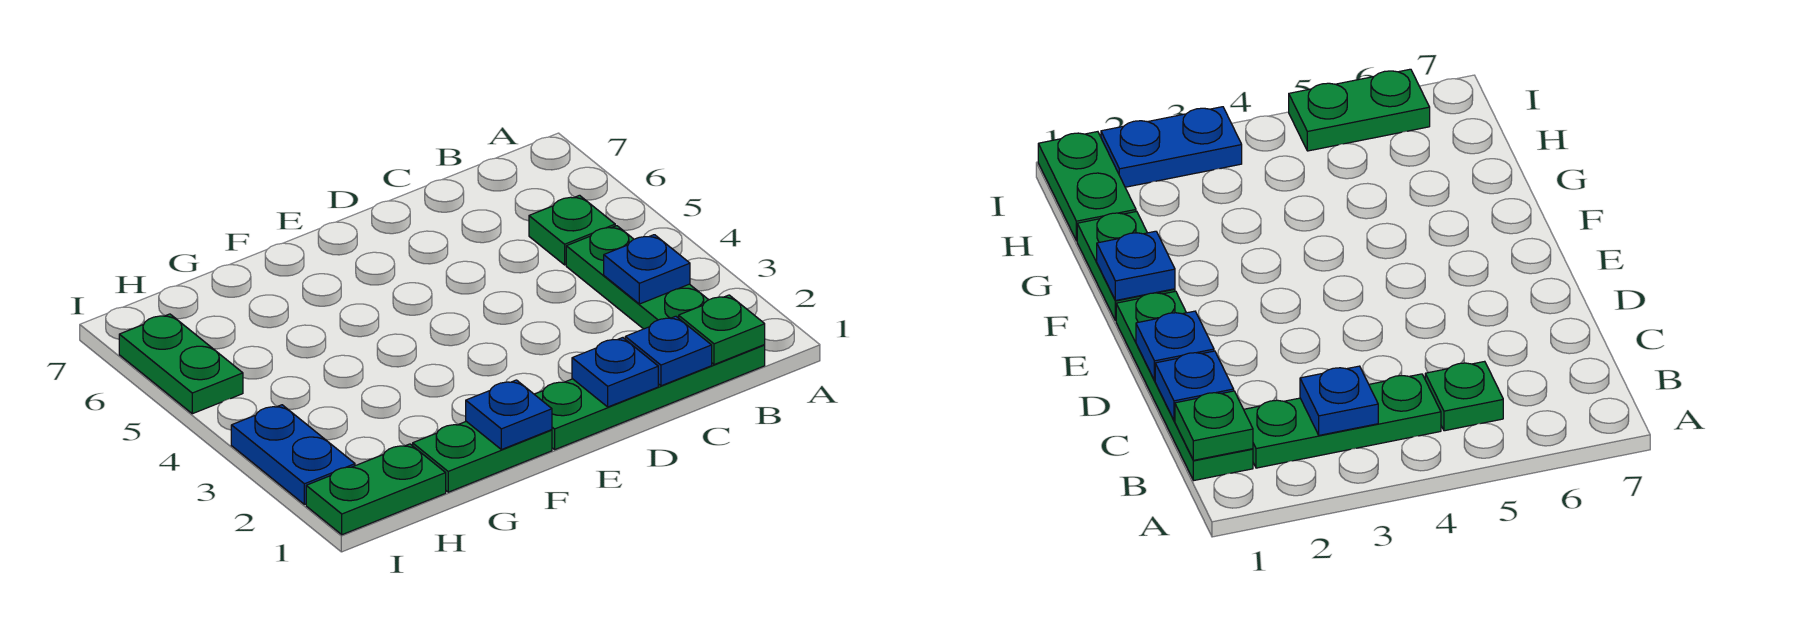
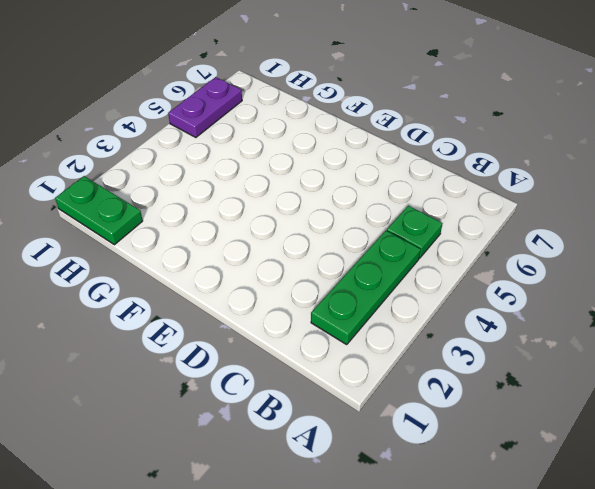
purple plate I5:I6 level 1 -> green plate I5:I6 level 1
none -> green plate B1:E1 level 1
none -> green plate F1:G1 level 1
none -> blue plate I2:I3 level 1

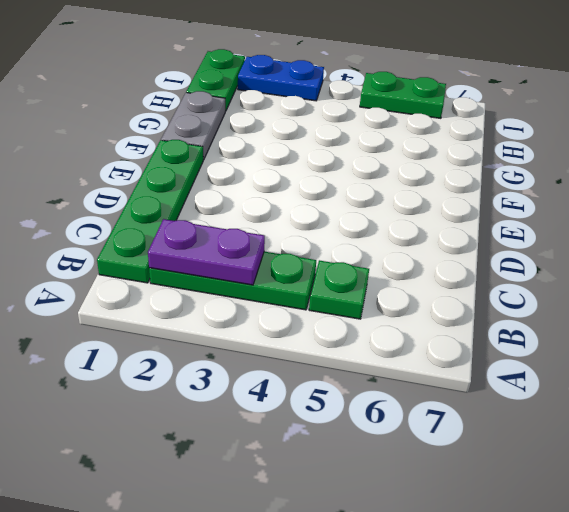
purple plate B2:B3 level 2 -> blue plate B3 level 2
grey plate F1:G1 level 1 -> green plate F1:G1 level 1
none -> green plate B1 level 2
none -> blue plate C1 level 2
none -> blue plate D1 level 2

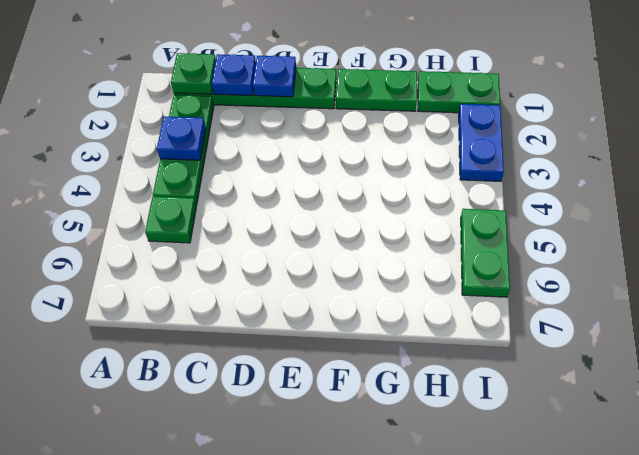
none -> blue plate F1 level 2

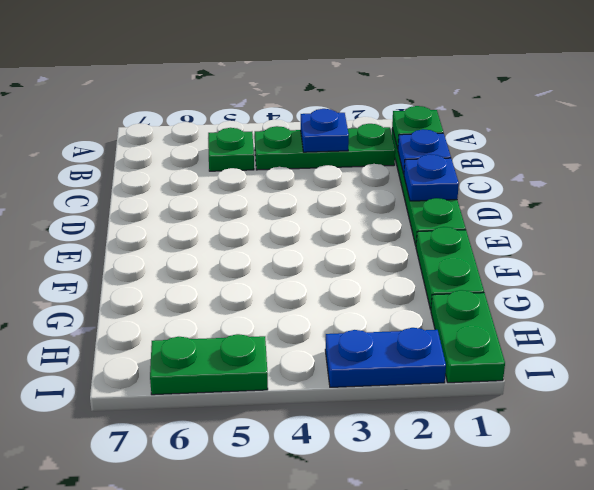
none -> blue plate F1 level 2

